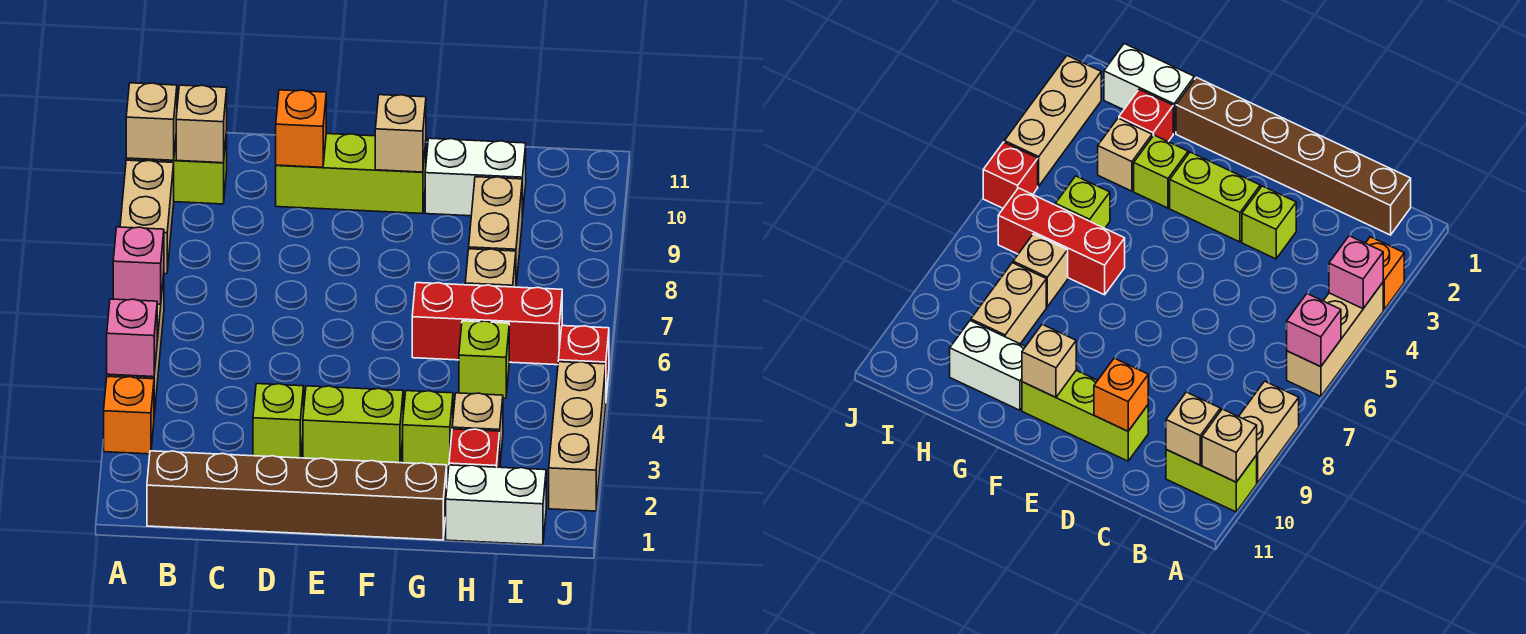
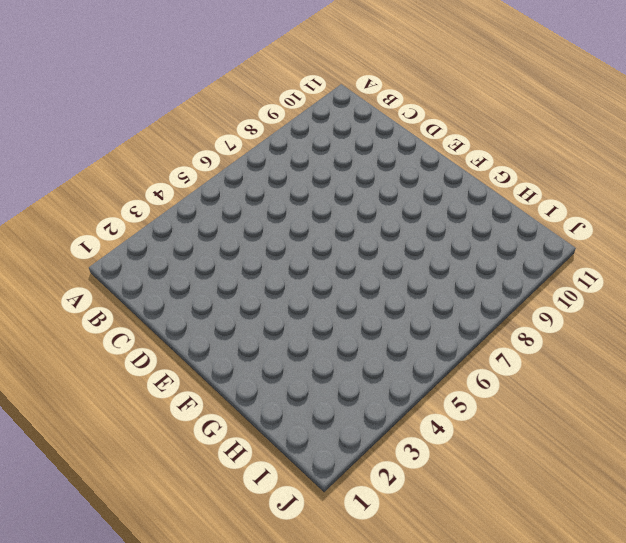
none -> orange brick A3 level 1
none -> tan brick A4:A6 level 1
none -> tan brick A8:A9 level 1

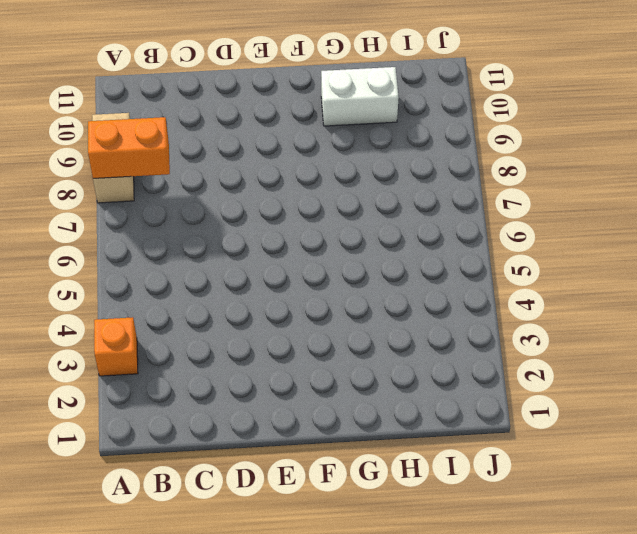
orange brick A8:B8 level 2 -> none
none -> tan brick A4:A6 level 1
none -> lime brick A10:B10 level 1
none -> brown brick B1:G1 level 1

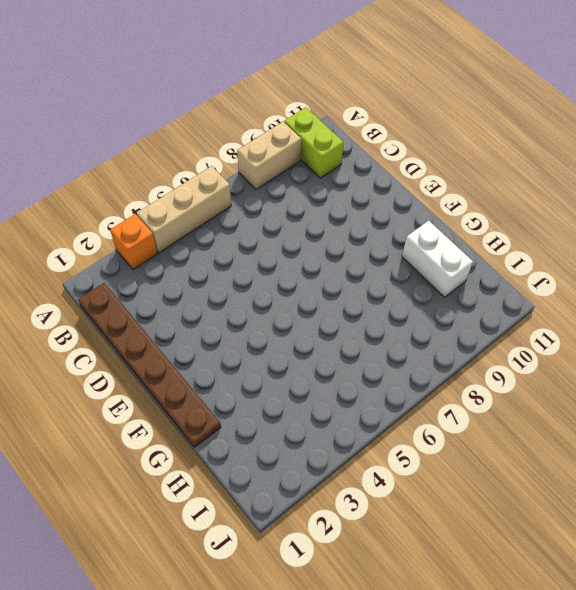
brown plate B1:G1 level 1 -> brown brick B1:G1 level 1
none -> lime brick D3 level 1
none -> lime brick D10:F10 level 1
none -> lime brick E3:F3 level 1

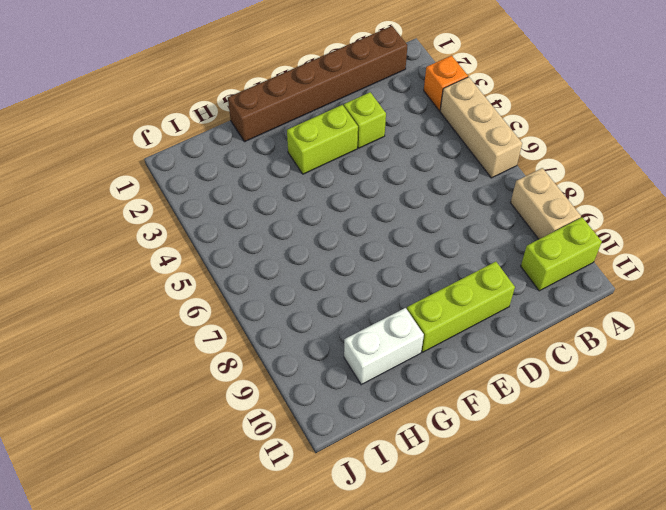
none -> lime brick G3 level 1
none -> red brick G6:I6 level 1
none -> white brick H1:I1 level 1

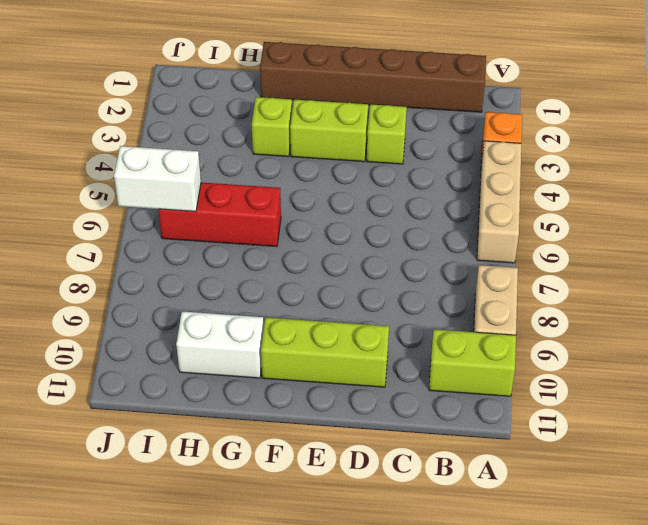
white brick I6:J6 level 2 -> white brick H1:I1 level 1
none -> red brick H2 level 1
none -> tan brick H3 level 1
none -> lime brick H5 level 1

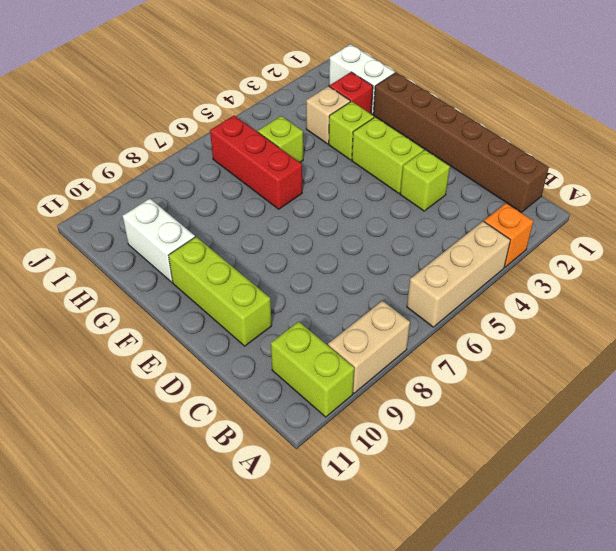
none -> tan brick H7 level 1
none -> tan brick H8:H9 level 1
none -> tan brick J2:J4 level 1

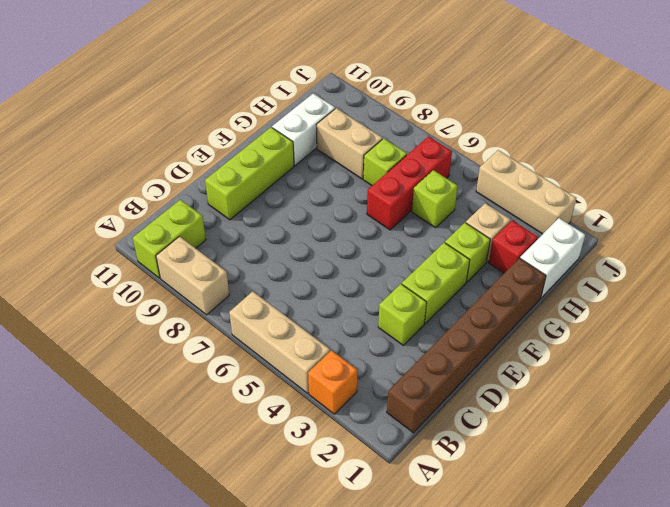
lime brick H7 level 1 -> tan brick H7 level 1
none -> red brick J5 level 1
none -> pink brick A4 level 2
none -> pink brick A6 level 2

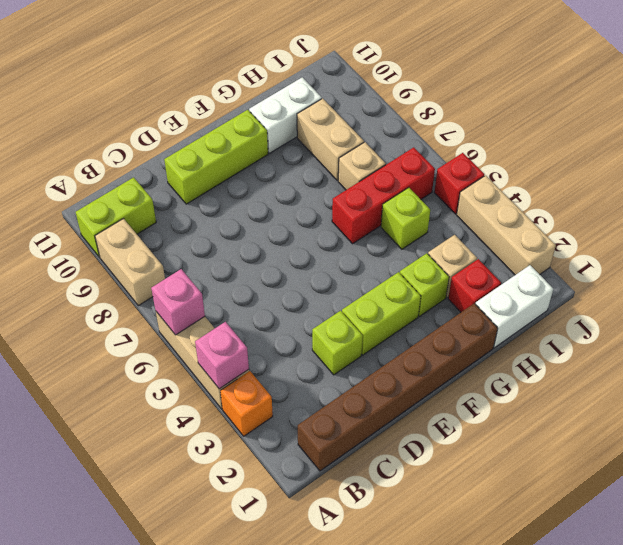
none -> tan brick A10 level 2
none -> tan brick B10 level 2
none -> orange brick D10 level 2

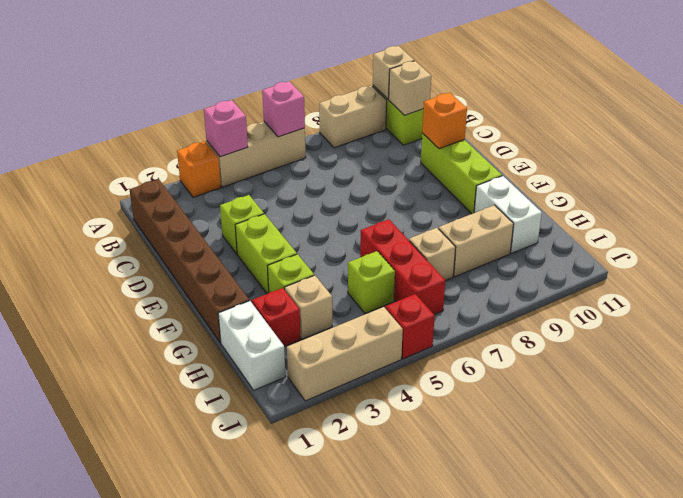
none -> tan brick F10 level 2

